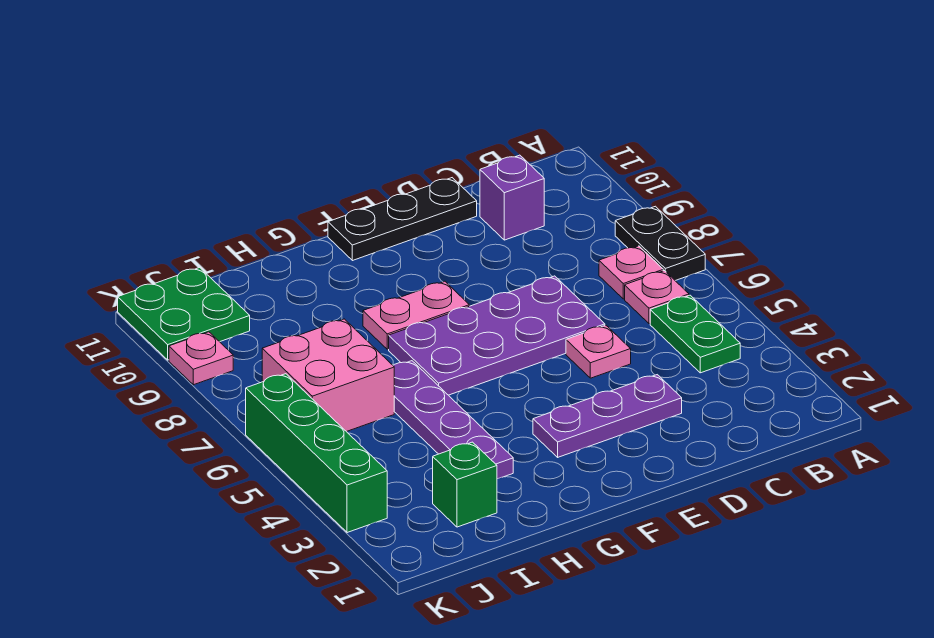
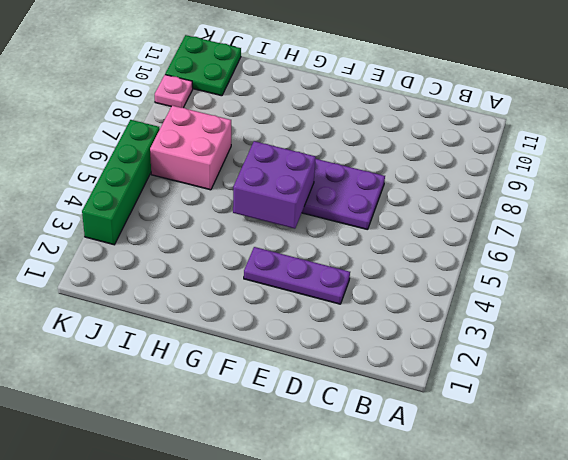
purple brick F5:G6 level 2 -> none
none -> black plate A7:A8 level 1
none -> green plate B4:B5 level 1
none -> pink plate B6 level 1

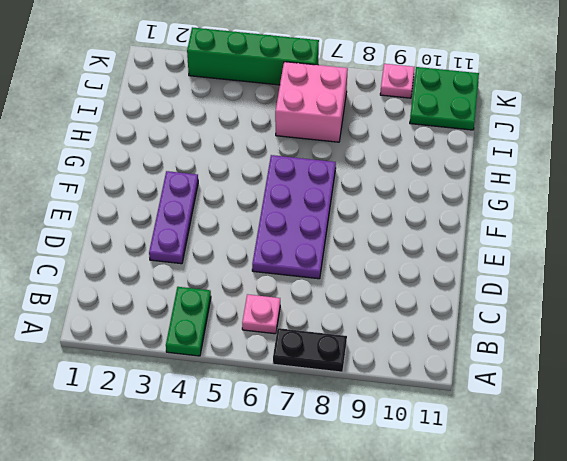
green plate A4:B4 level 1 -> green plate B4:B5 level 1
none -> pink plate B7 level 1
none -> purple brick C10 level 1
none -> pink plate D5 level 1

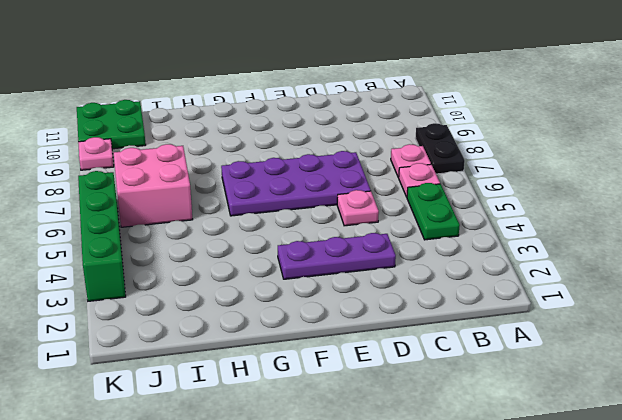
none -> purple brick C10 level 1
none -> black plate D11:F11 level 1
none -> pink plate F8:G8 level 1

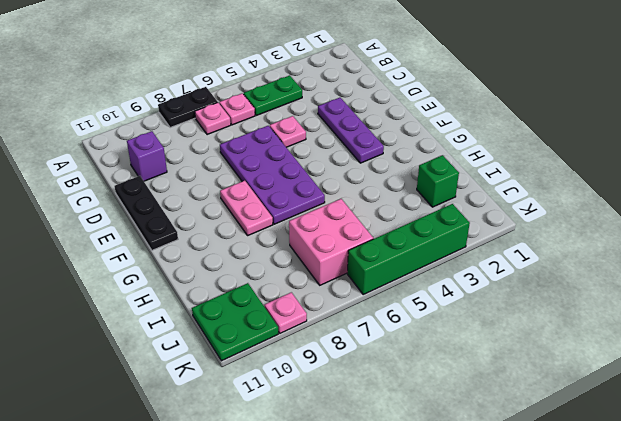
none -> purple plate H3:H6 level 1

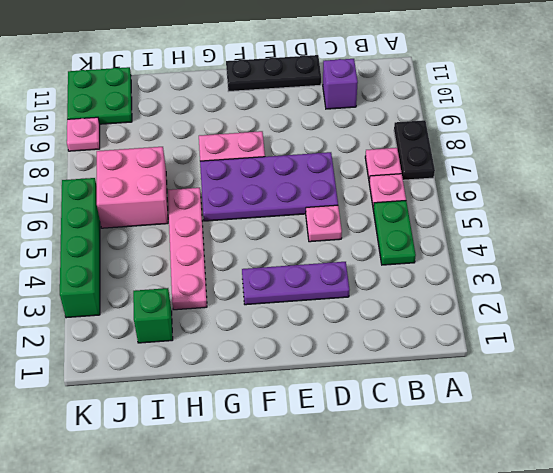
pink plate H3:H6 level 1 -> purple plate H3:H6 level 1

